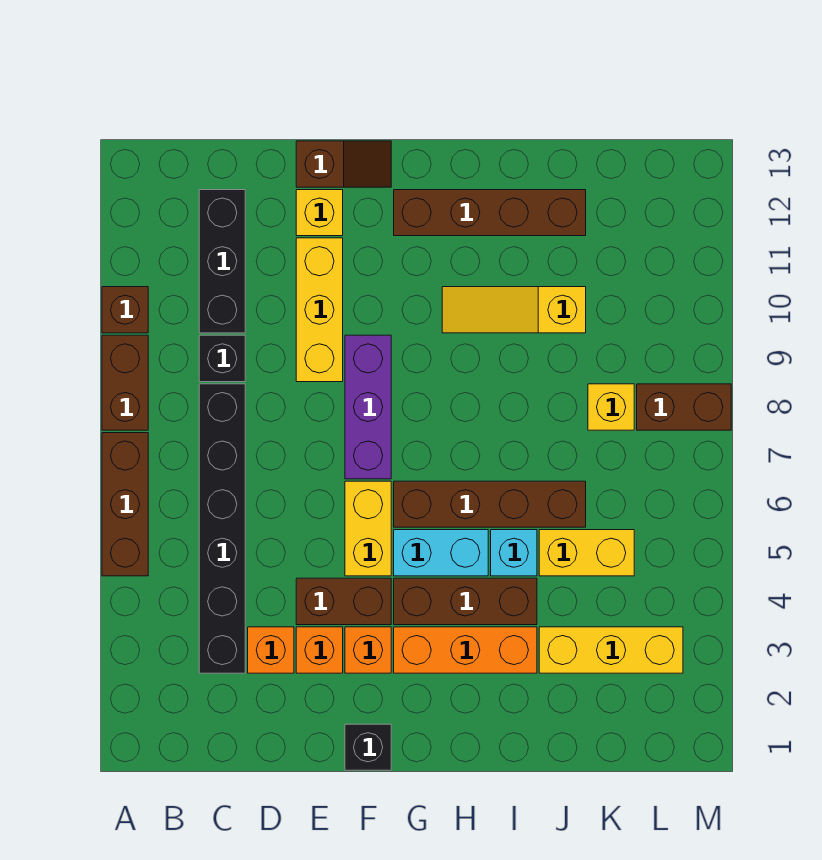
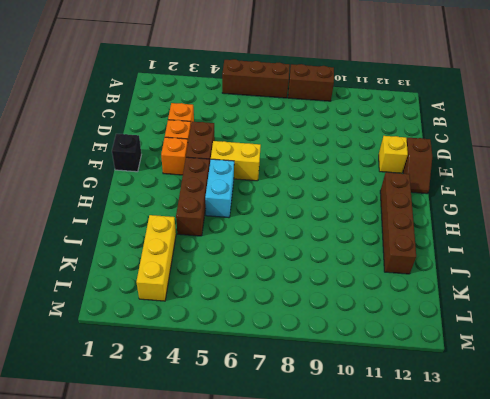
none -> brown brick A10 level 1
none -> black brick C3:C8 level 1
none -> black brick C9 level 1

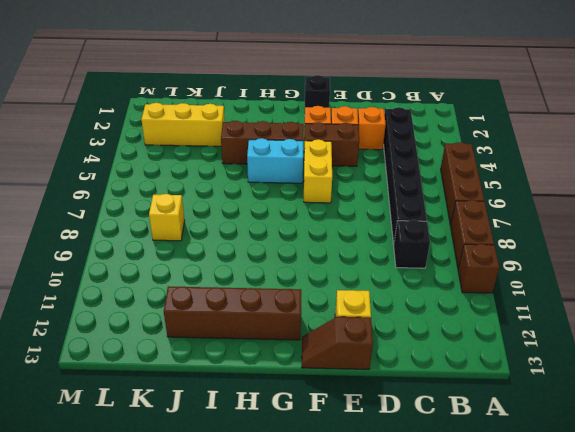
none -> black brick C10:C12 level 1
none -> yellow brick E9:E11 level 1
none -> purple brick F7:F9 level 1

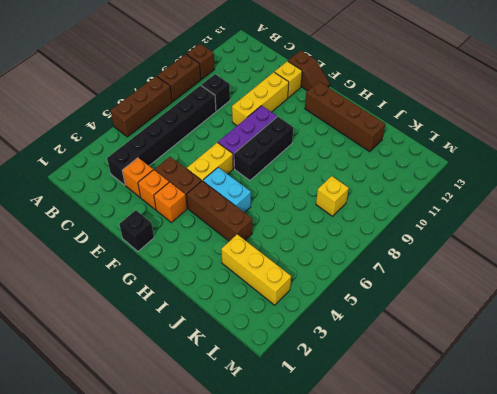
black brick G7:G9 level 1 -> black brick C10:C12 level 1
none -> orange brick G3:I3 level 1
none -> brown brick G6:J6 level 1
none -> yellow slope H10:J10 level 1 top J

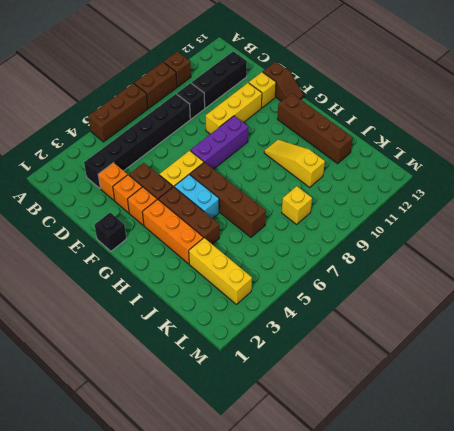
none -> cyan brick I5 level 1
none -> yellow brick J5:K5 level 1
none -> brown brick L8:M8 level 1

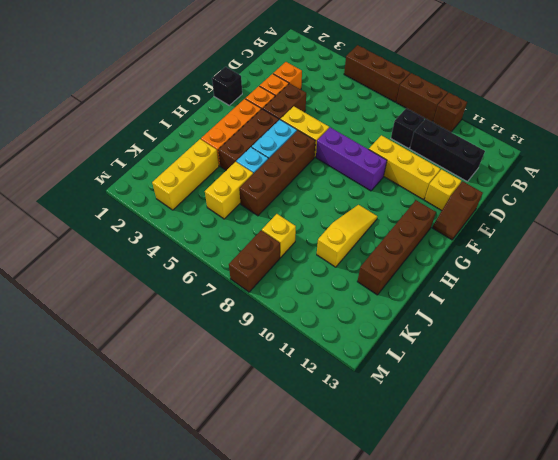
none -> black brick C3:C8 level 1

